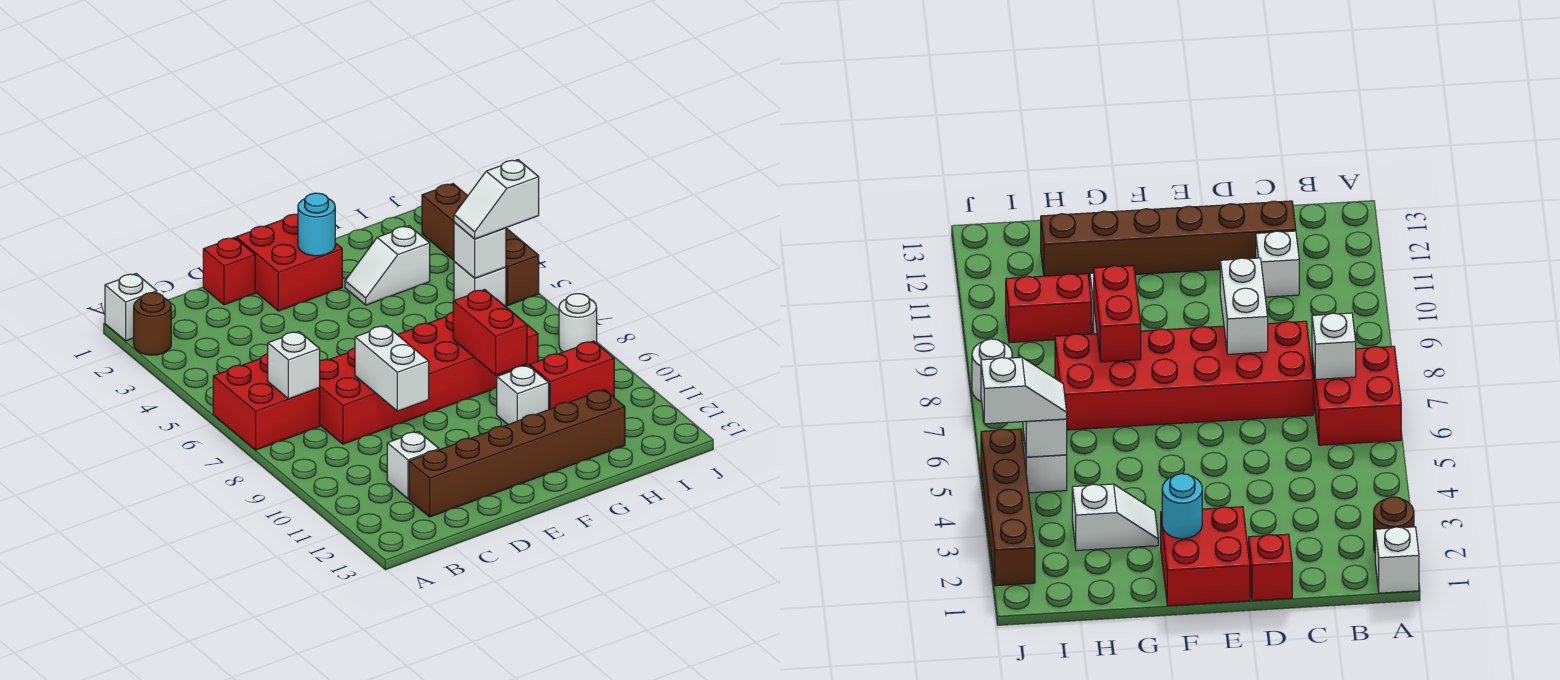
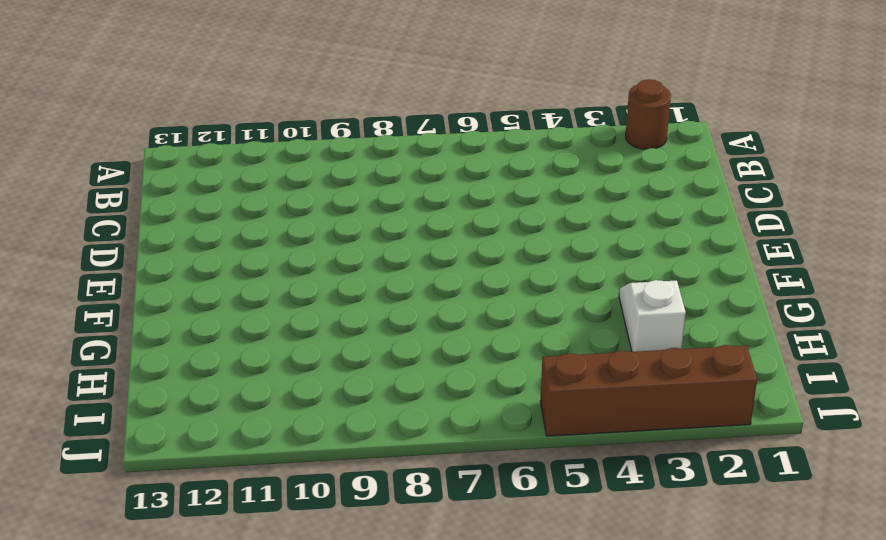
none -> white brick A1 level 1
none -> red brick A6:B7 level 1
none -> red brick C7:H8 level 1

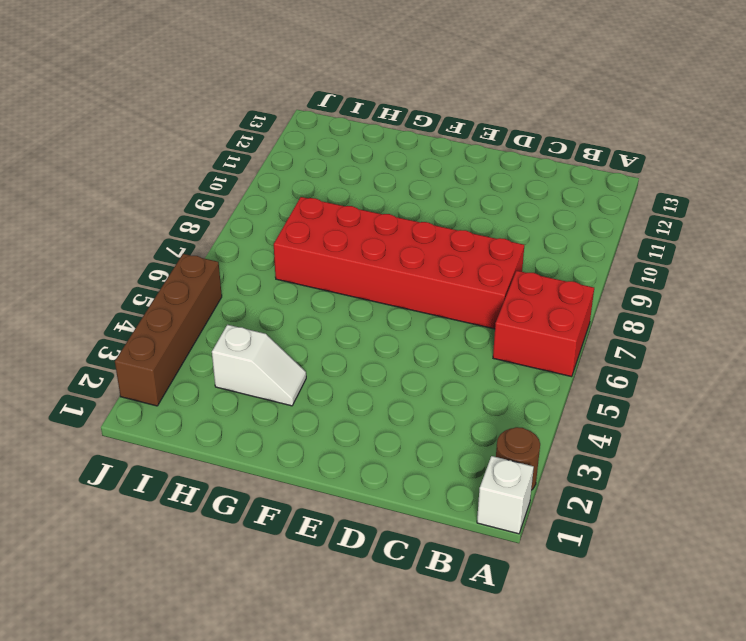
none -> white brick C11 level 1
none -> brown brick C12:H12 level 1
none -> red brick D1 level 1

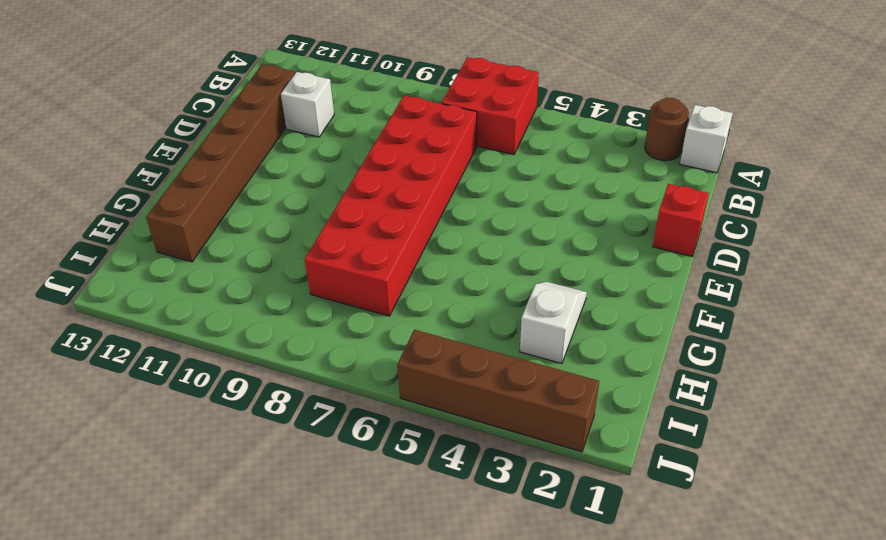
none -> red brick E1:F2 level 1
none -> white brick G10 level 1
none -> red brick H10:I10 level 1

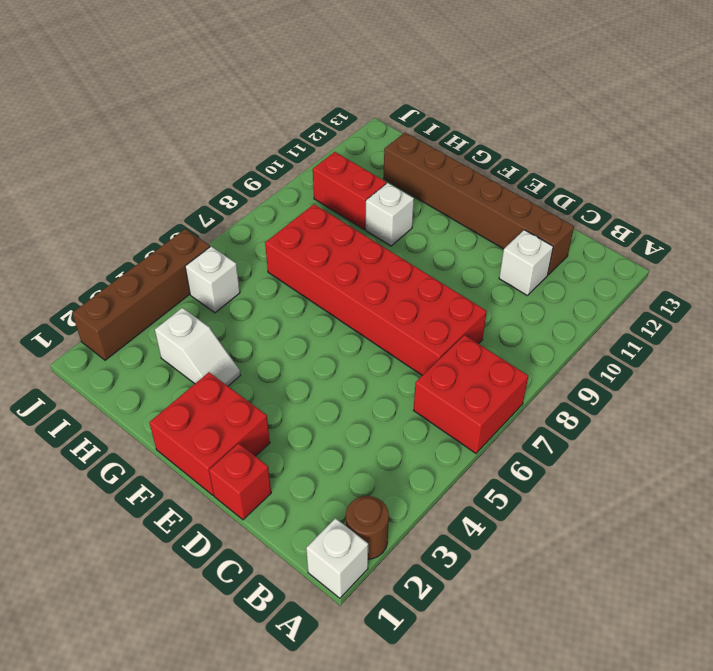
none -> white round brick J8 level 1
none -> white brick B7 level 2
none -> white brick D8:D9 level 2

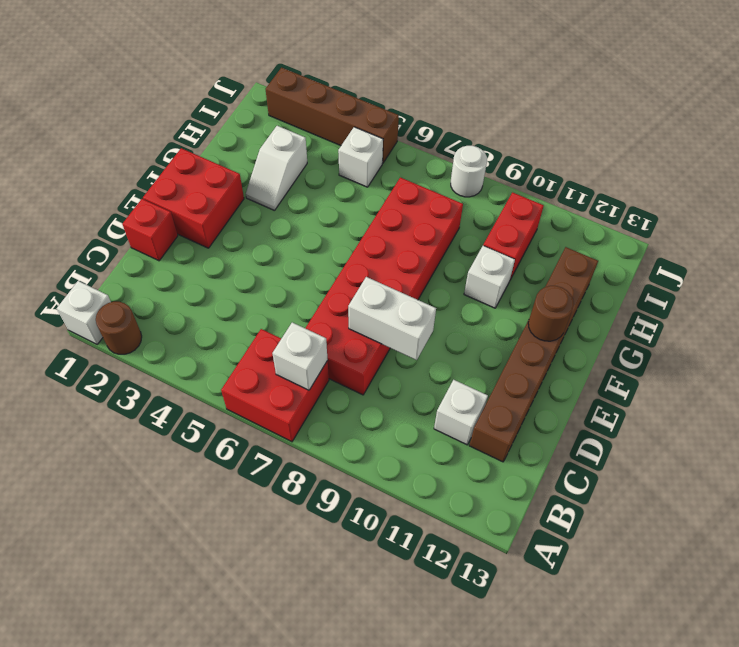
brown round brick F12 level 2 -> none
none -> cyan round brick F2 level 2
none -> red brick G8:G9 level 2
none -> white brick I5 level 2

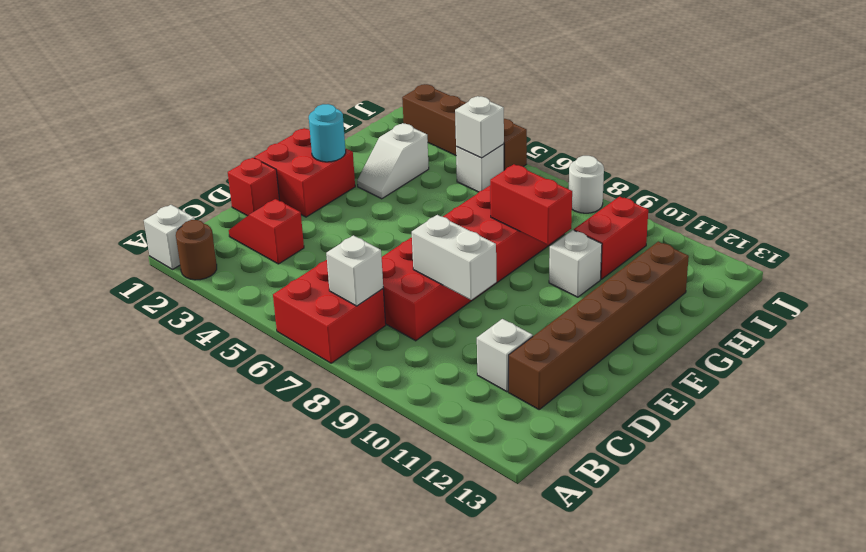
red slope C2:C3 level 1 top 3 -> none
none -> white slope I5:J5 level 3 top J

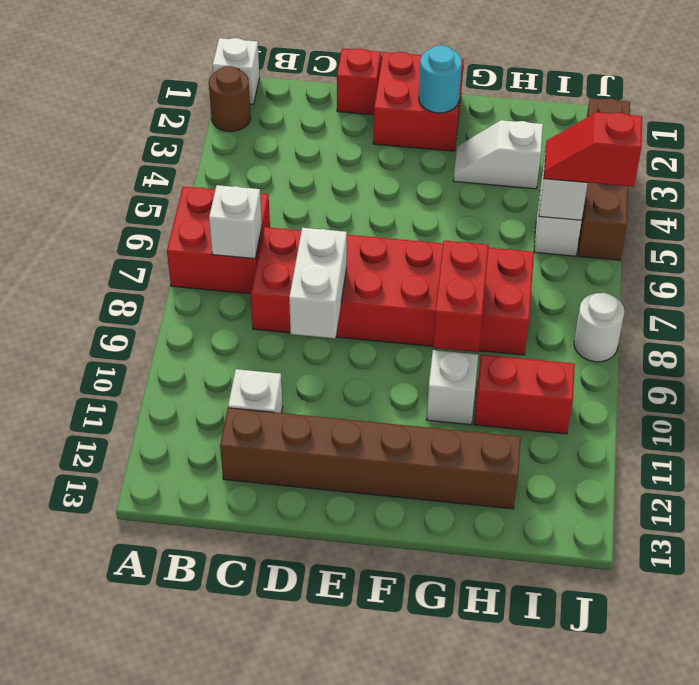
red slope I5:J5 level 3 top J -> white slope I5:J5 level 3 top J

